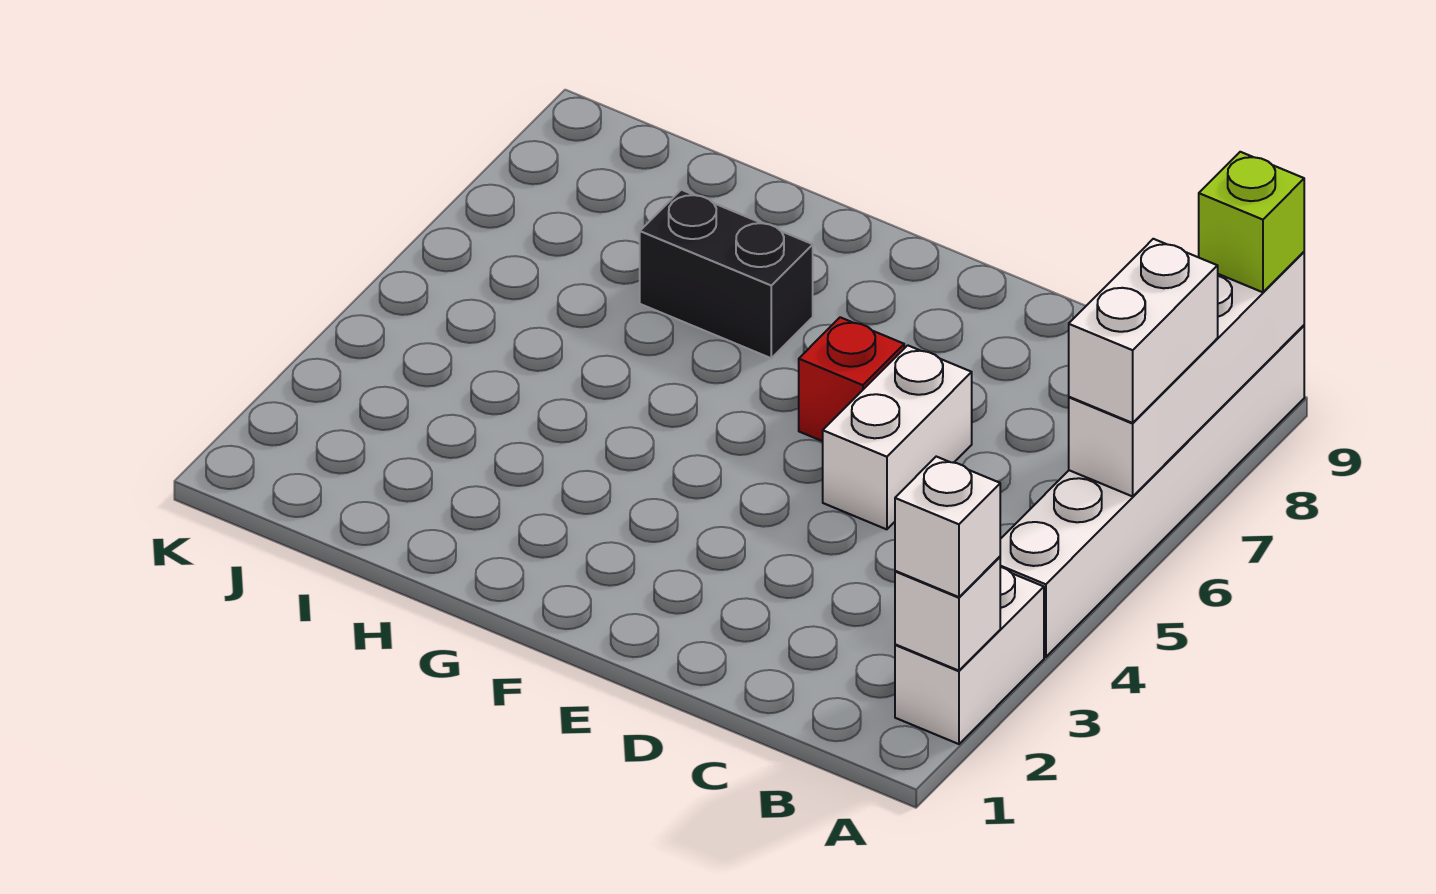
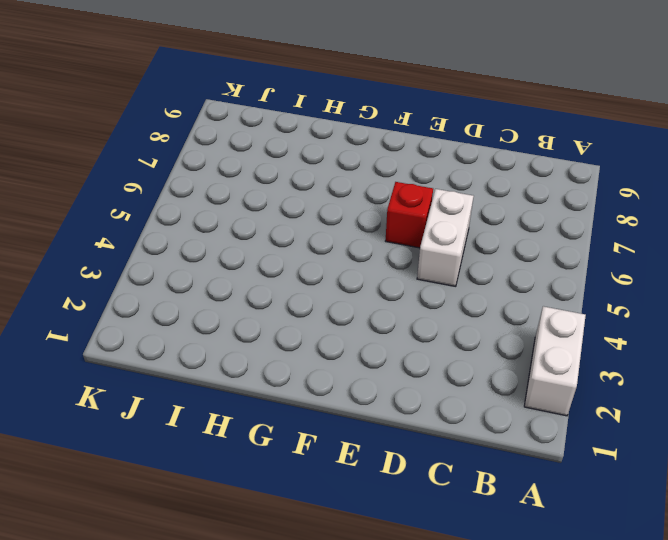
none -> white brick A4:A9 level 1
none -> black brick G7:H7 level 1

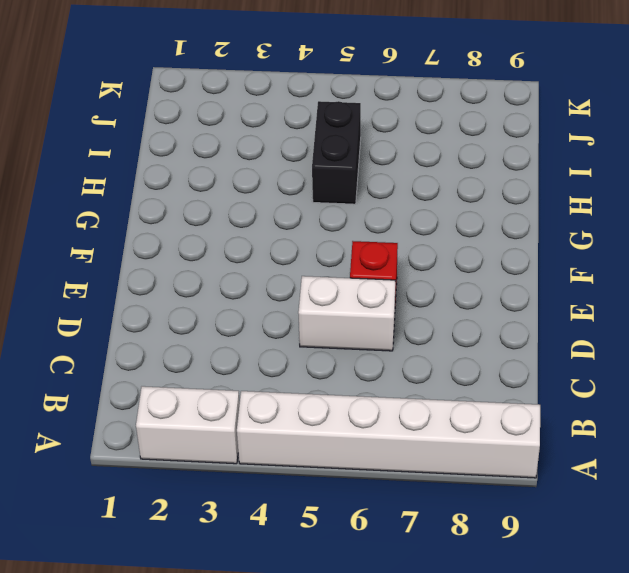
black brick H5:I5 level 1 -> black brick G7:H7 level 1
none -> white brick A2 level 2
none -> white brick A6:A9 level 2

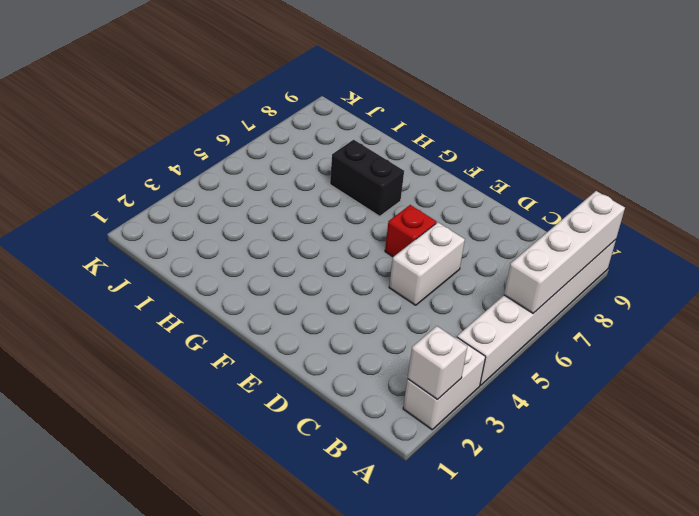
none -> white brick A2 level 3
none -> white brick A6:A7 level 3

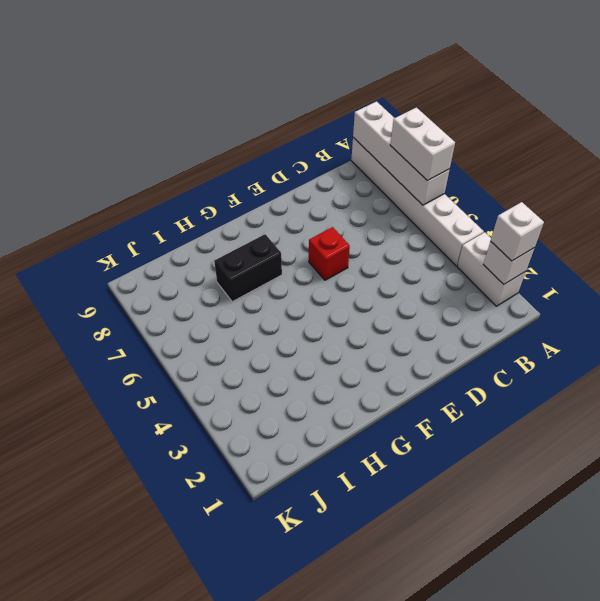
none -> white brick D5:D6 level 1
none -> lime brick A9 level 3

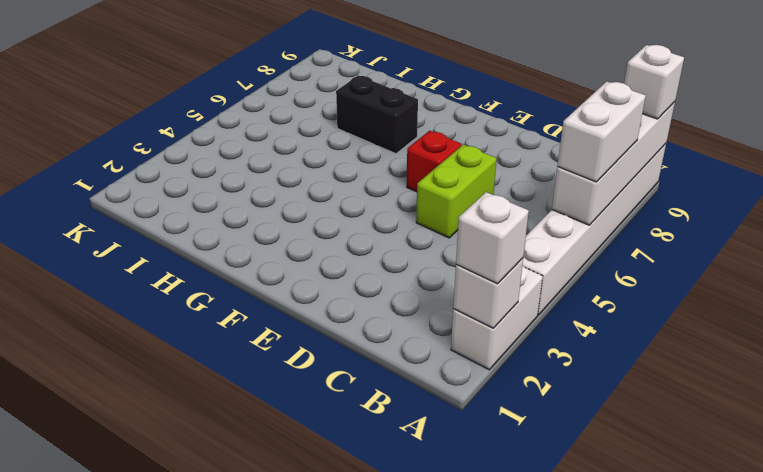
white brick A9 level 3 -> lime brick A9 level 3
lime brick D5:D6 level 1 -> white brick D5:D6 level 1

